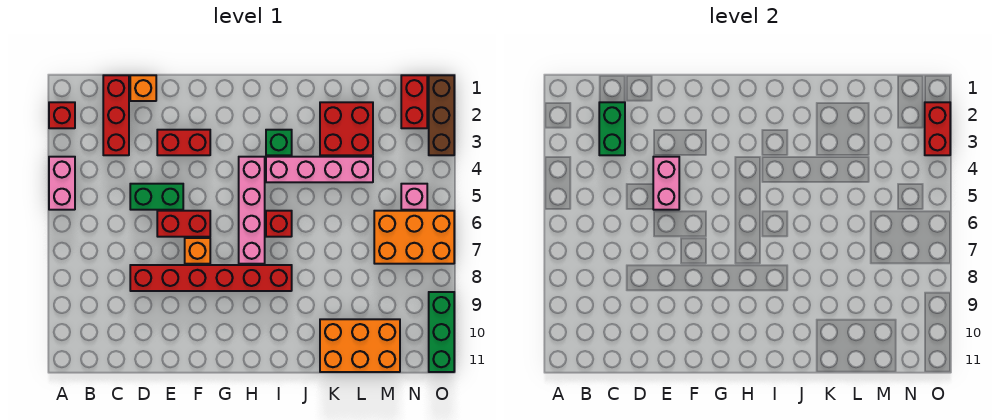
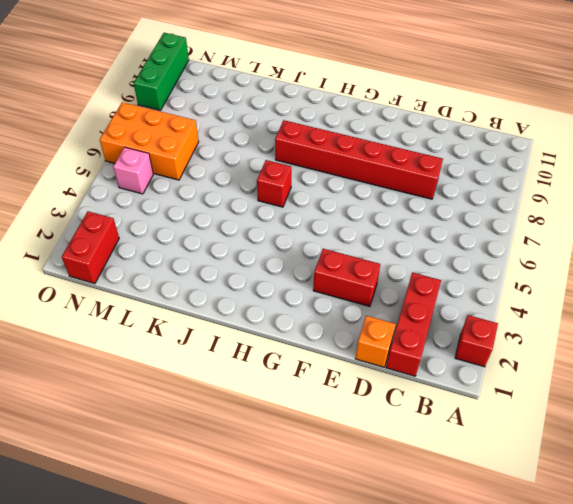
none -> pink brick A4:A5 level 1
none -> green brick D5:E5 level 1
none -> red brick E6:F6 level 1

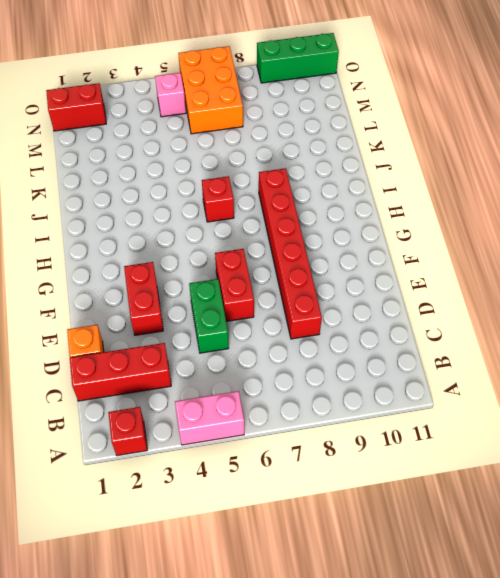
none -> orange brick F7 level 1
none -> pink brick H4:H7 level 1
none -> green brick I3 level 1

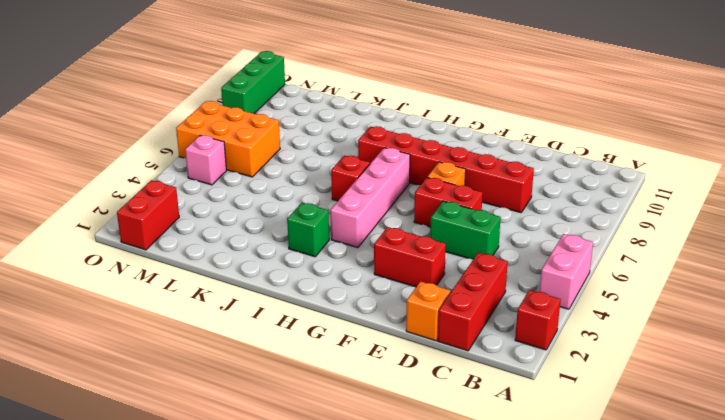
none -> pink brick I4:L4 level 1
none -> red brick K2:L3 level 1
none -> orange brick K10:M11 level 1

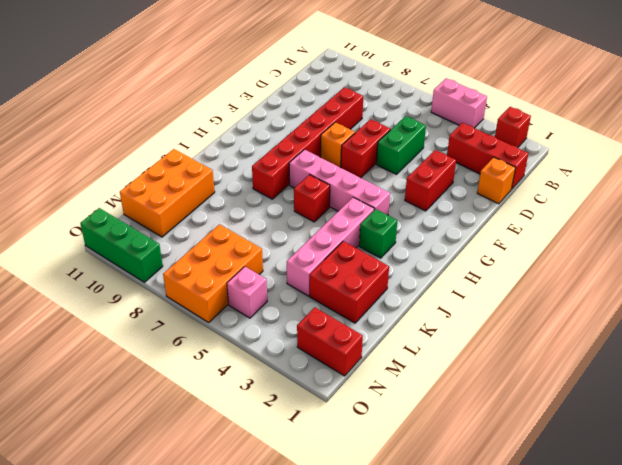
none -> brown brick O1:O3 level 1
none -> green brick C2:C3 level 2
none -> pink brick E4:E5 level 2

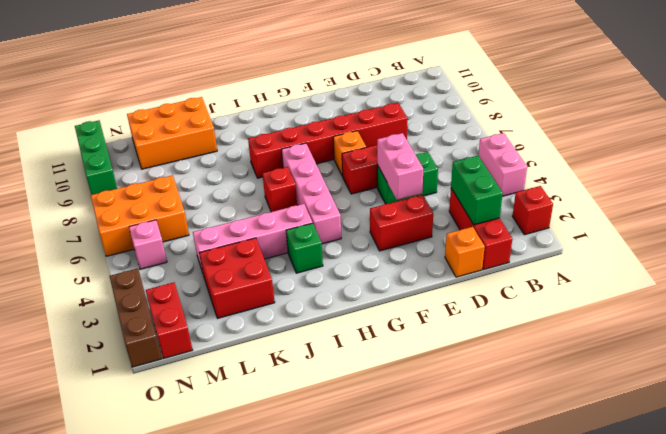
none -> red brick O2:O3 level 2

